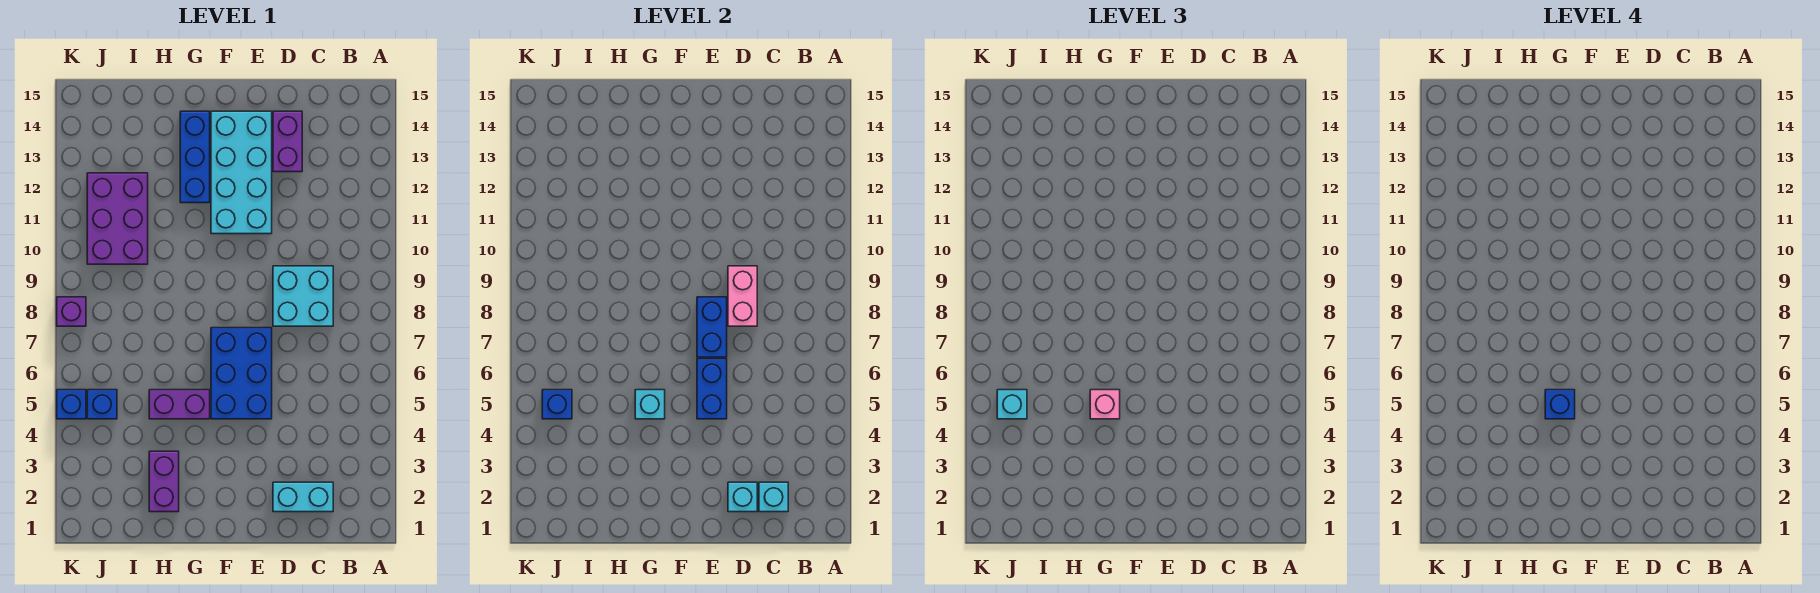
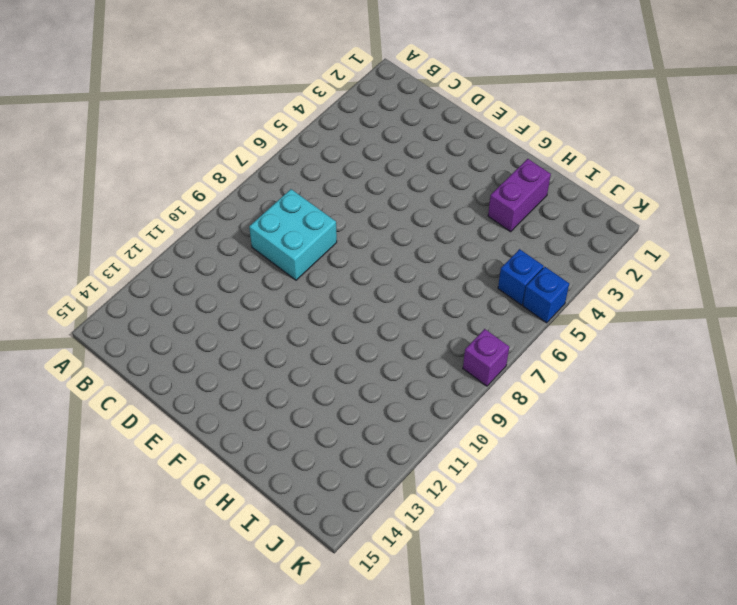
none -> cyan brick C2:D2 level 1
none -> purple brick D13:D14 level 1
none -> blue brick E5:F7 level 1

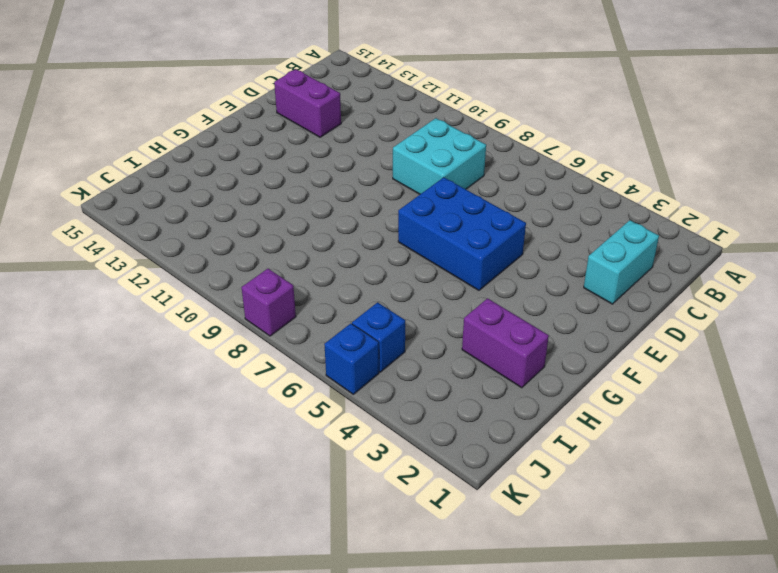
none -> cyan brick E11:F14 level 1
none -> purple brick G5:H5 level 1
none -> blue brick G12:G14 level 1

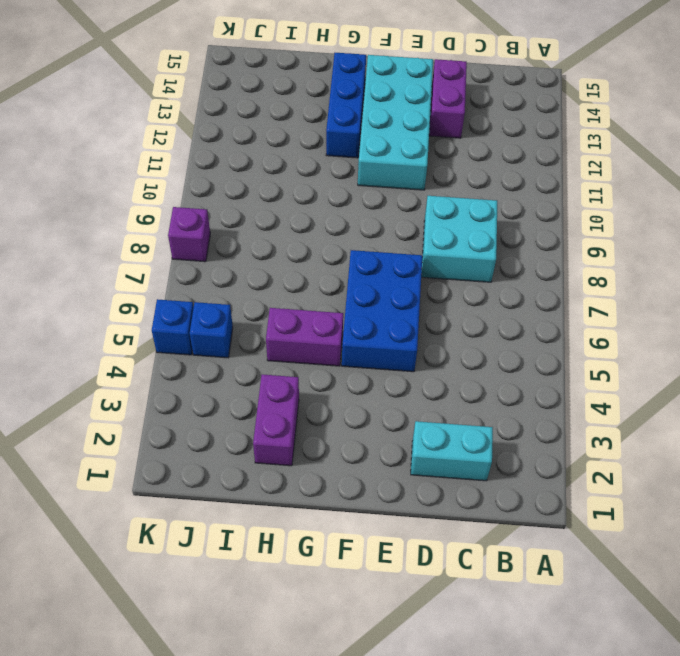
none -> purple brick I10:J12 level 1
none -> cyan brick C2 level 2
none -> cyan brick D2 level 2

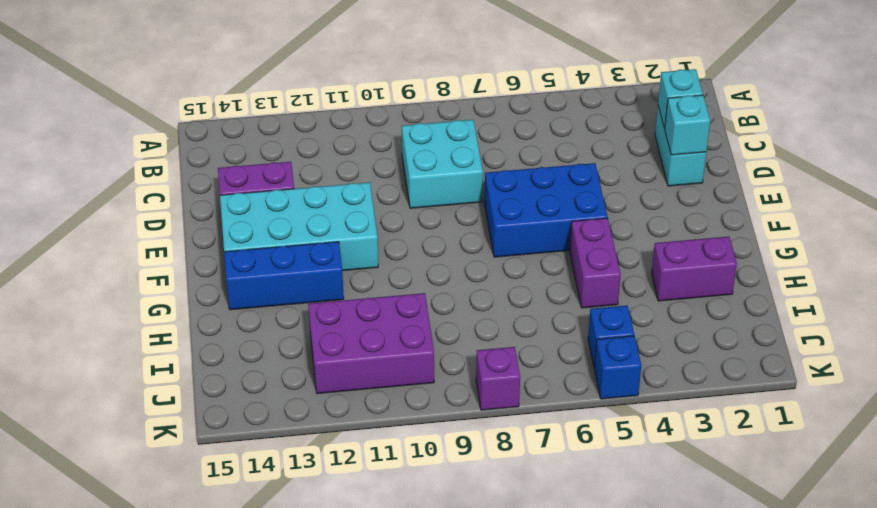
none -> pink brick D8:D9 level 2
none -> blue brick E5:E6 level 2
none -> blue brick E7:E8 level 2

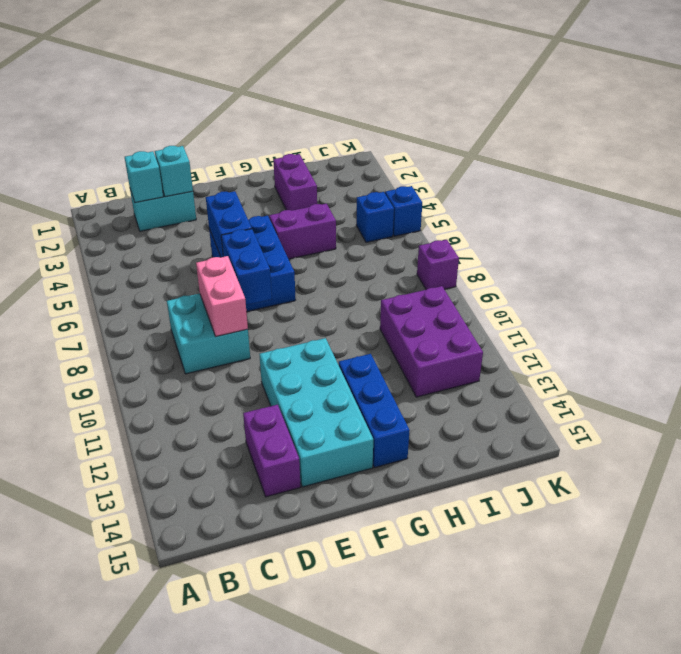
none -> cyan brick G5 level 2
none -> blue brick J5 level 2
none -> pink brick G5 level 3

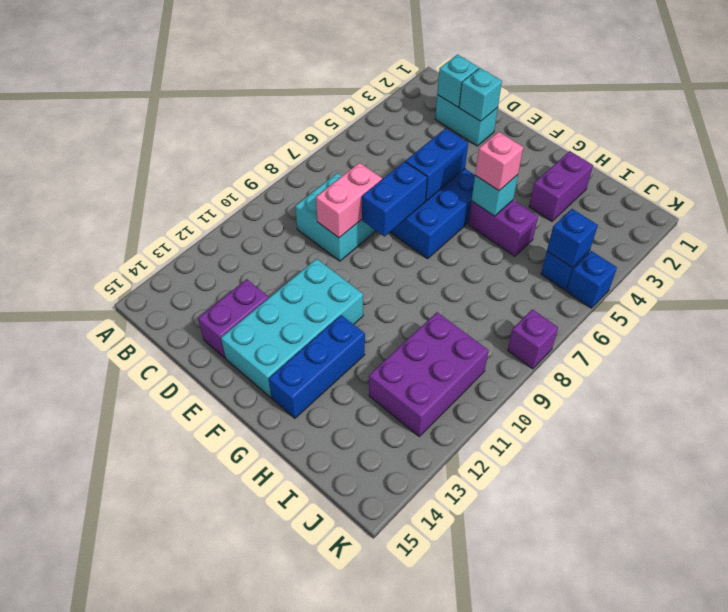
none -> cyan brick J5 level 3
none -> blue brick G5 level 4

